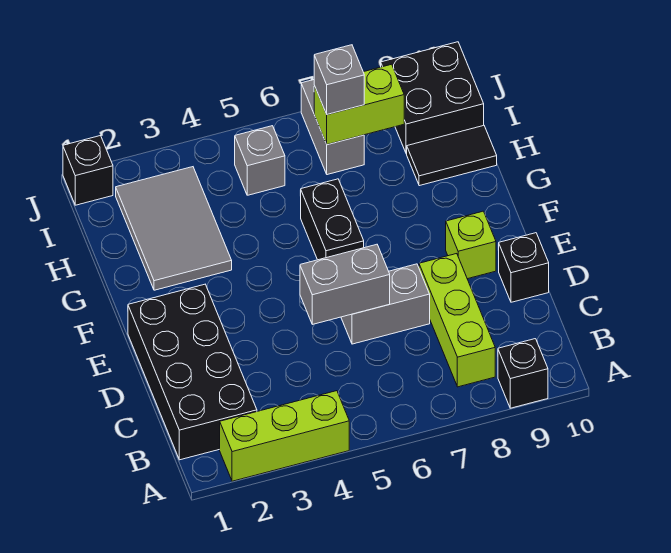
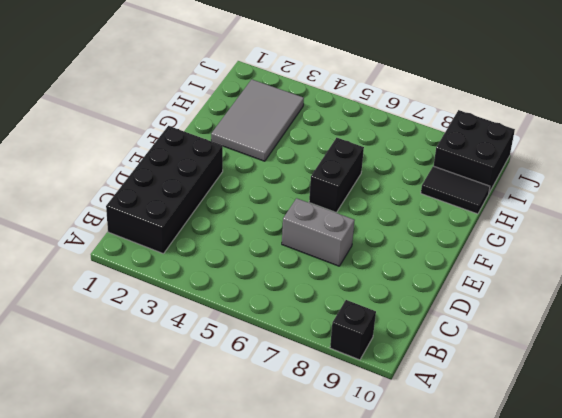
none -> lime brick A2:A4 level 1
none -> lime brick B8:D8 level 1
none -> black brick D10 level 1

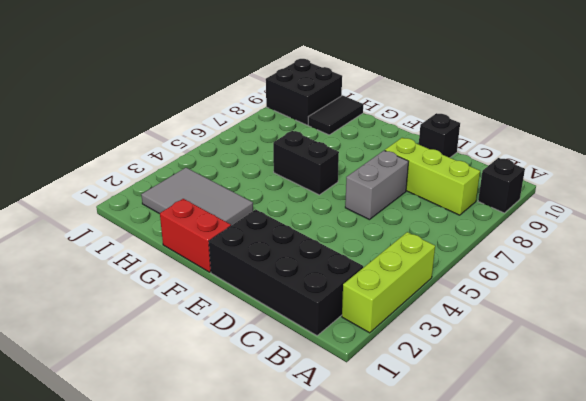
red brick F1:G1 level 1 -> none
none -> lime brick E9 level 1
none -> grey brick I5 level 1
none -> grey brick I7:J7 level 1

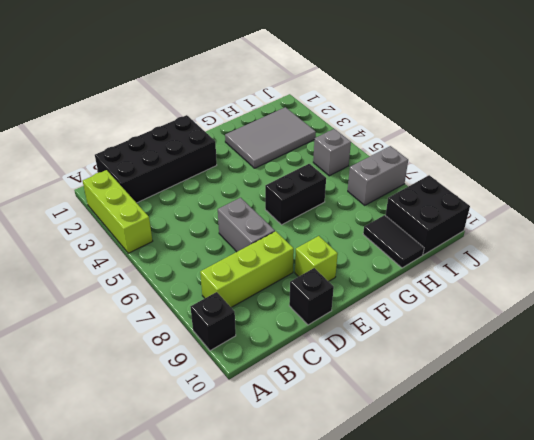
none -> black brick J1 level 1
none -> grey brick D5:D6 level 2
none -> lime brick I7:I8 level 2

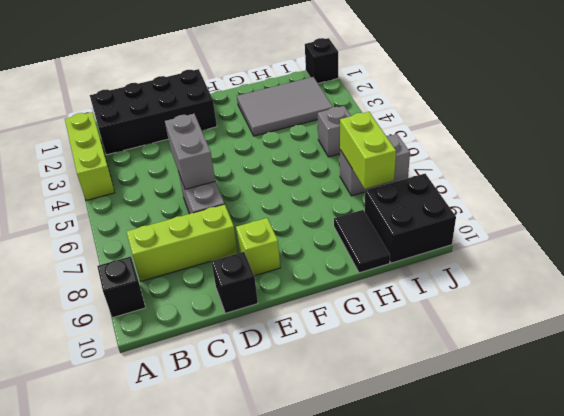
none -> black brick F6:G6 level 1
none -> grey brick I7 level 3

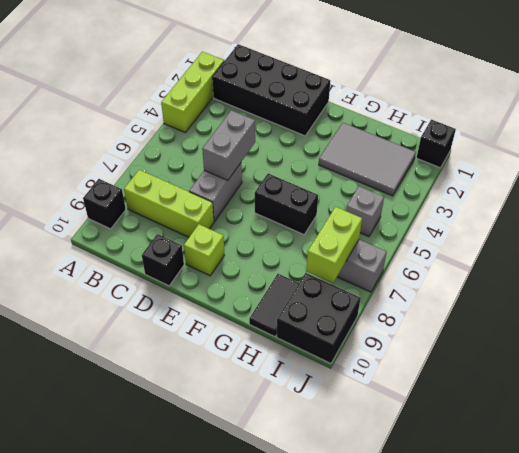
none -> grey brick I7 level 3

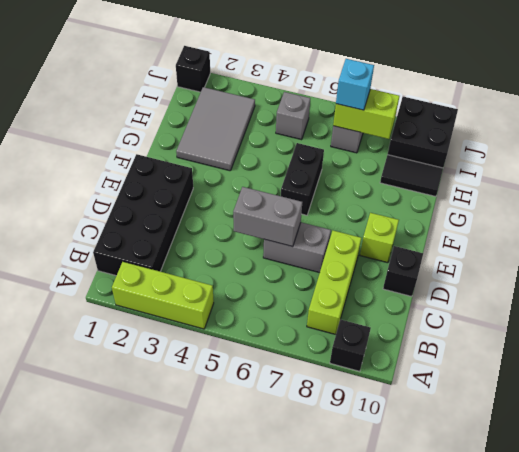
cyan brick I7 level 3 -> grey brick I7 level 3

